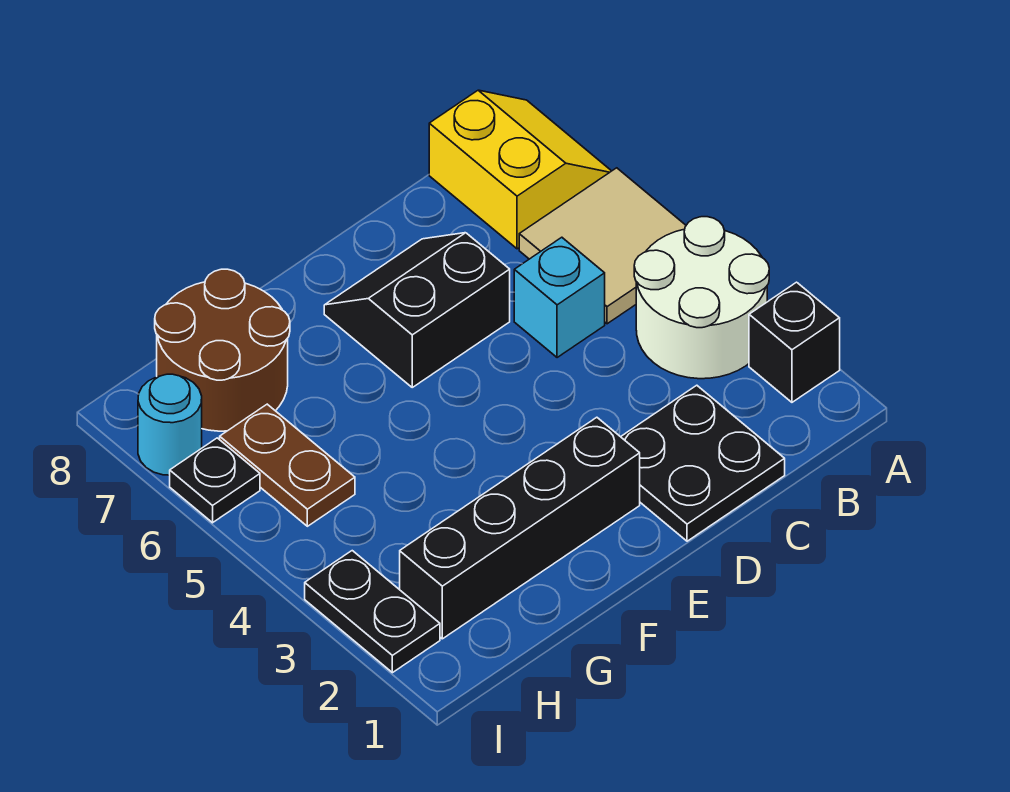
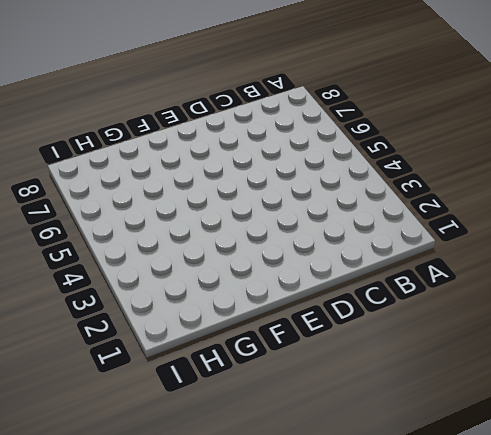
none -> black brick A2 level 1
none -> white round brick A3:B4 level 1
none -> tan tile A5:B6 level 1

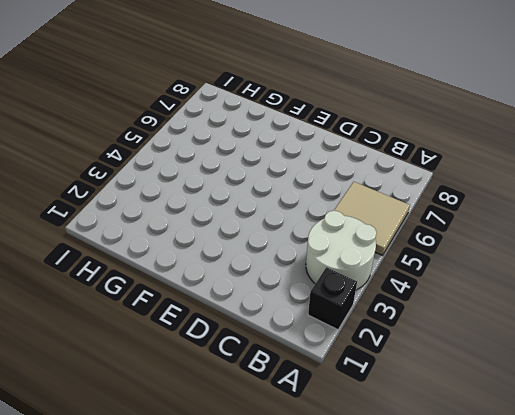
none -> yellow slope A7:B8 level 1 top B
none -> black plate C1:D2 level 1
none -> cyan brick C5 level 1

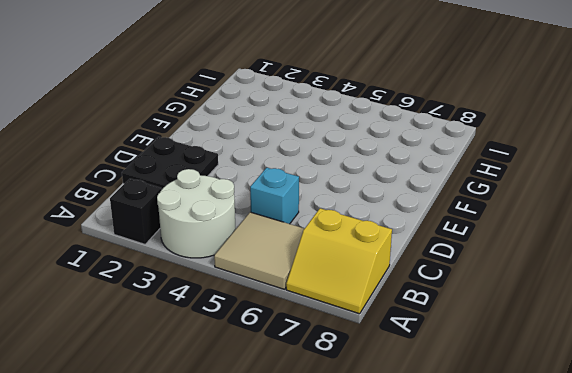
none -> black slope D6:E7 level 1 top 6
none -> black brick E2:H2 level 1
none -> brown round brick G7:H8 level 1

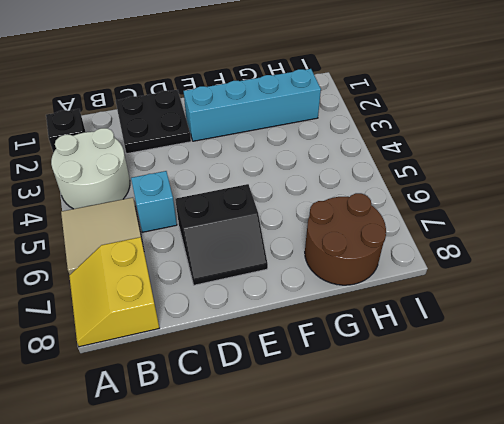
cyan brick E2:H2 level 1 -> black brick E2:H2 level 1
none -> brown plate H5:H6 level 1
none -> black plate I2:I3 level 1
none -> black plate I6 level 1

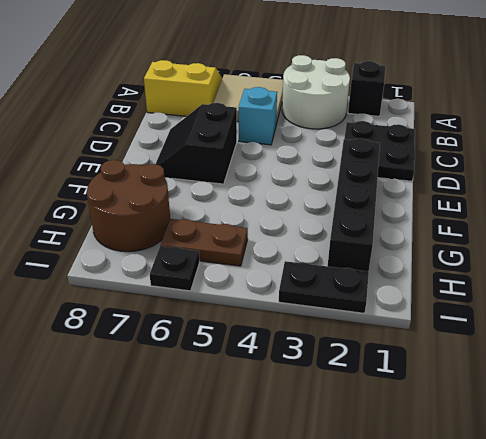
none -> cyan round brick I7 level 1

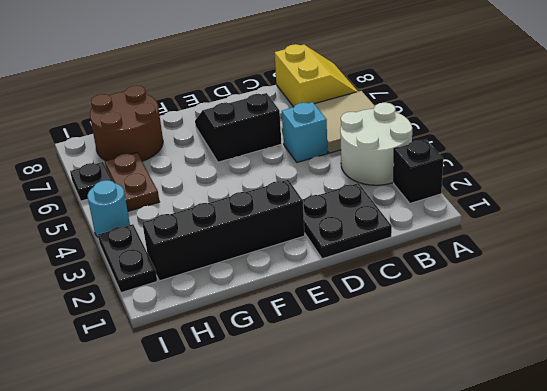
cyan round brick I4 level 1 -> cyan round brick I7 level 1

